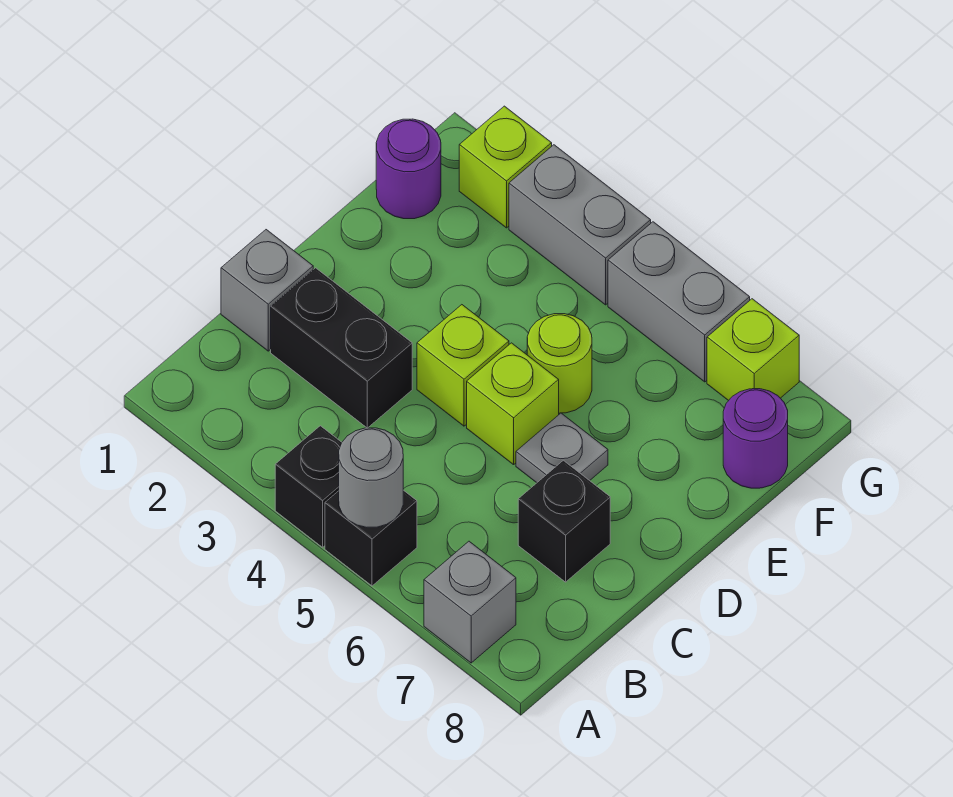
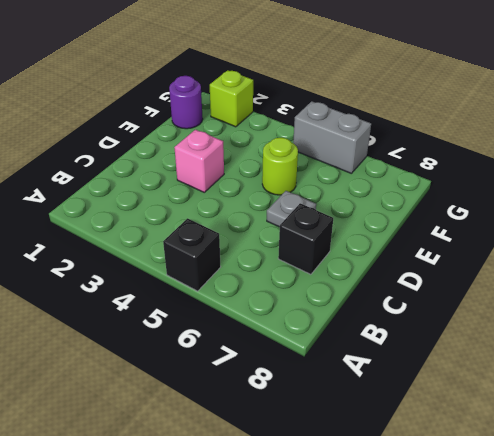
pink brick D3 level 1 -> none
none -> black brick A4 level 1
none -> grey brick A7 level 1
none -> grey brick C1 level 1

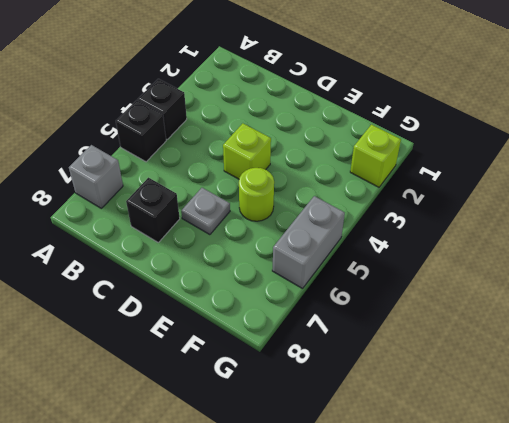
none -> grey brick C1 level 1
none -> black brick C2:C3 level 1
none -> lime brick D5 level 1

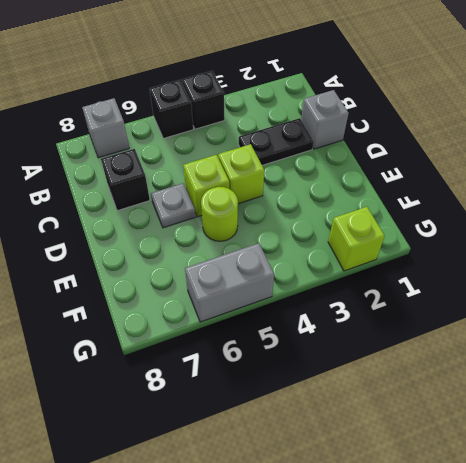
black plate C2:C3 level 1 -> black brick C2:C3 level 1
none -> purple round brick F1 level 1
none -> purple round brick F8 level 1
none -> grey brick G3:G4 level 1

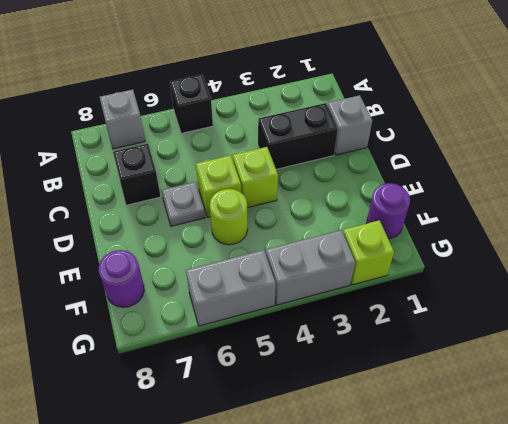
none -> black brick A4 level 1
none -> lime brick G7 level 1
none -> grey round brick A5 level 2

